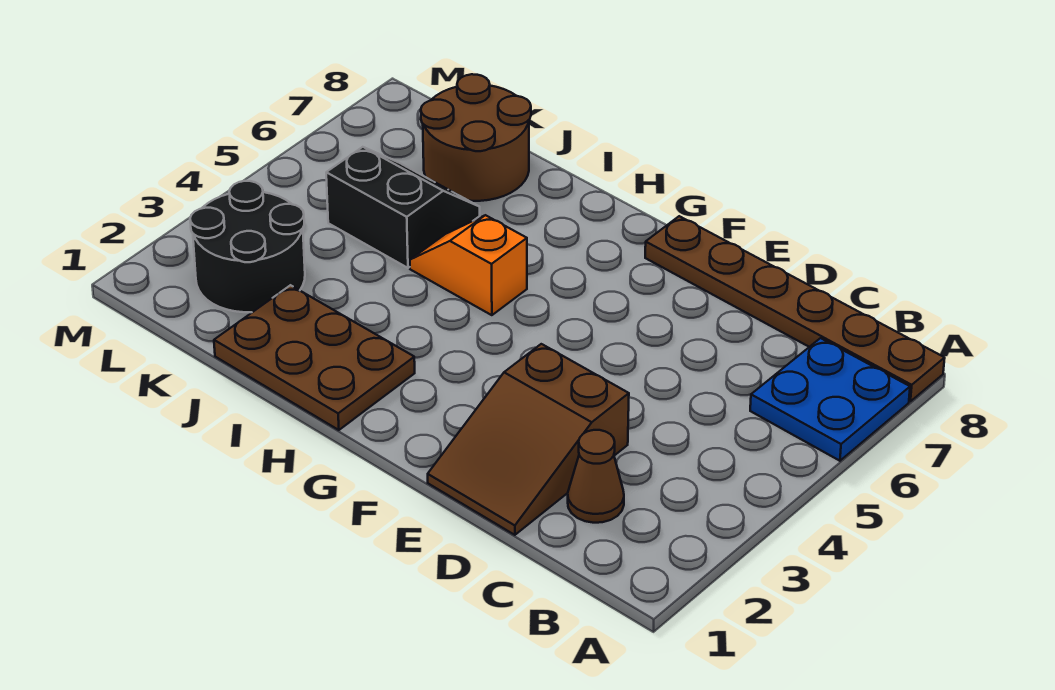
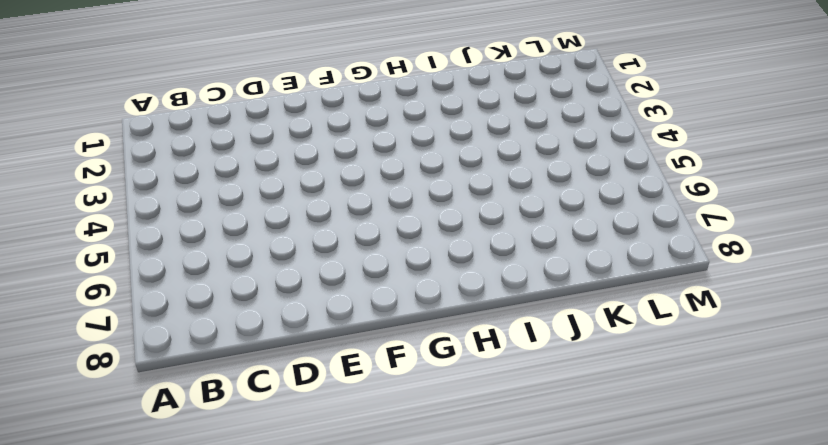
none -> blue plate A6:B7 level 1
none -> brown plate A8:F8 level 1

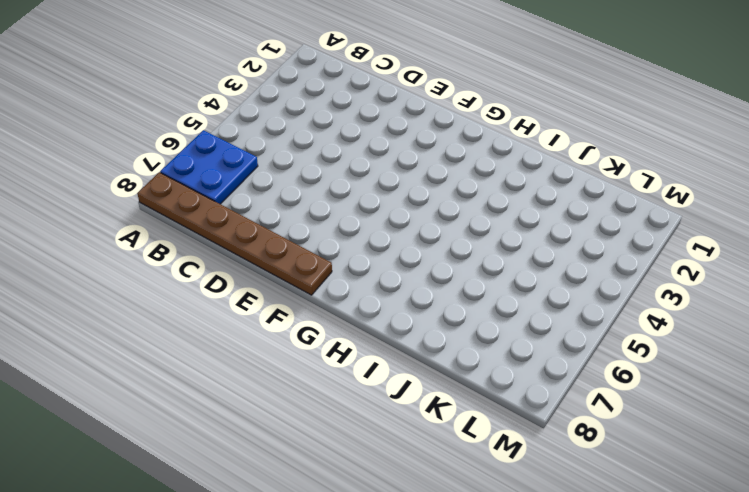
none -> brown cone C2 level 1
none -> brown slope D1:E3 level 1 top 3

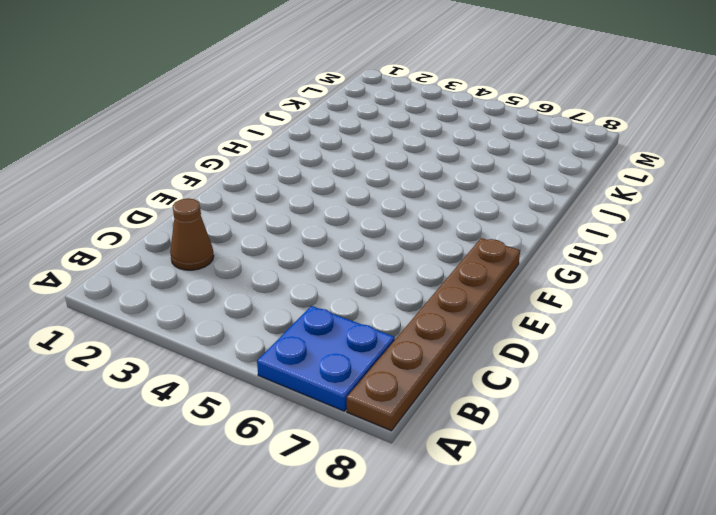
none -> brown slope D1:E3 level 1 top 3
none -> brown plate H1:J2 level 1

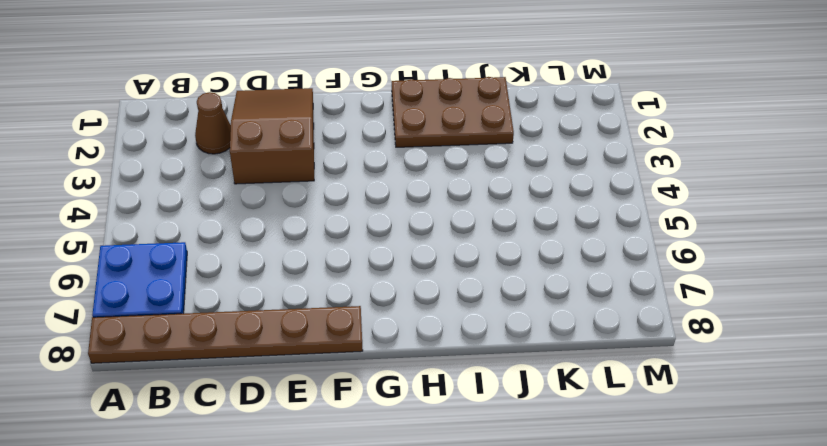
none -> orange slope H5:I5 level 1 top H
none -> black slope J5:K6 level 1 top 5

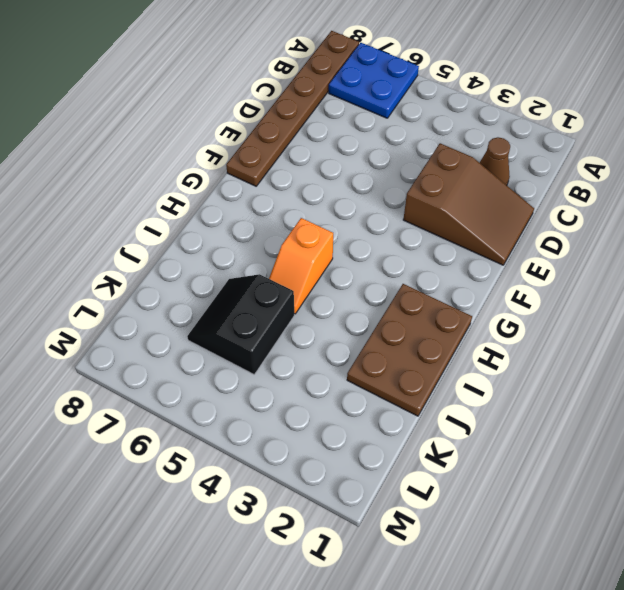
none -> brown round brick J7:K8 level 1
none -> black round brick K2:L3 level 1

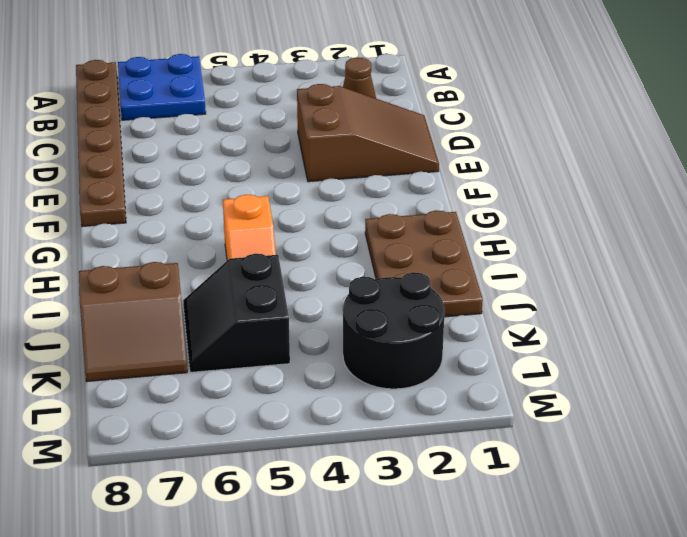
brown slope J7:K8 level 1 top J -> brown round brick J7:K8 level 1

